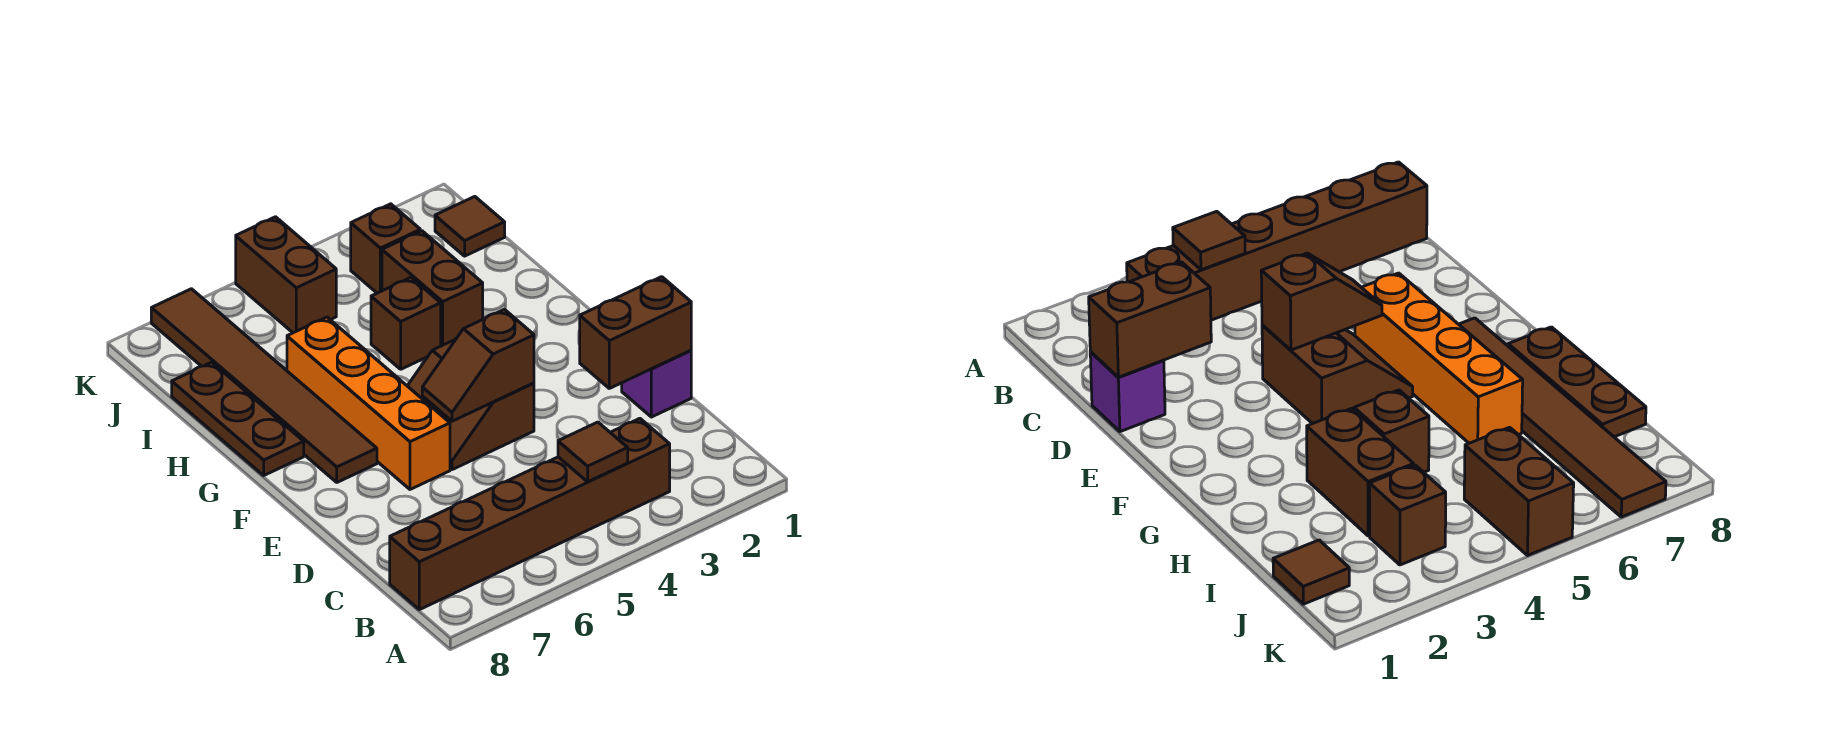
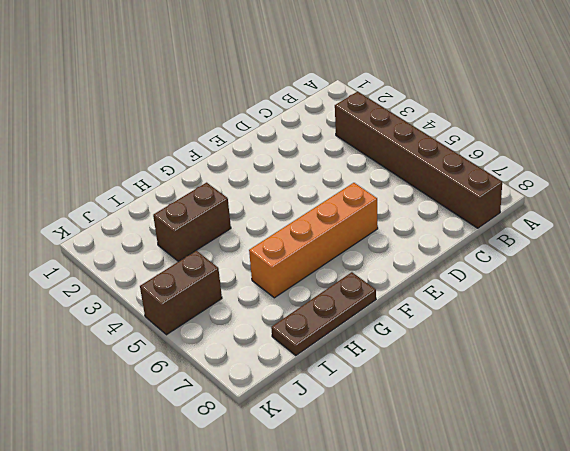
none -> purple brick D1 level 1
none -> brown slope E4:F5 level 1 top 4
none -> brown tile F7:K7 level 1

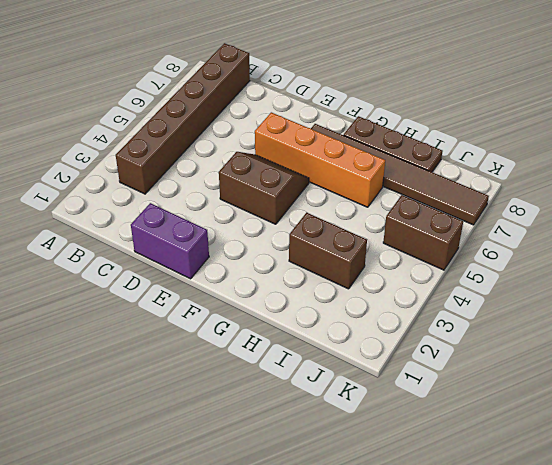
purple brick D1:E1 level 1 -> purple brick D1 level 1
none -> brown brick H4 level 1
none -> brown tile J1 level 1
none -> brown brick J3 level 1

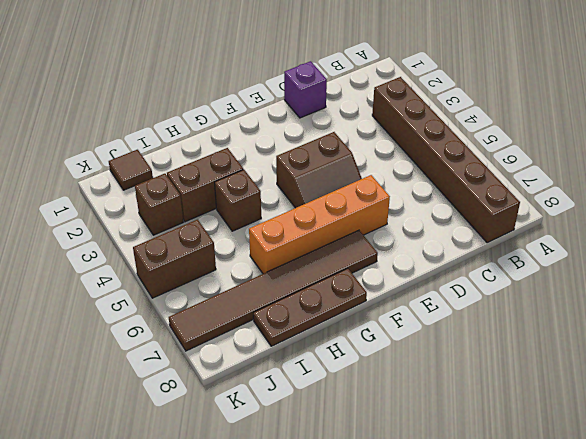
none -> brown tile B4 level 2
none -> brown brick D1:D2 level 2
none -> brown slope E4:E5 level 2 top 4

